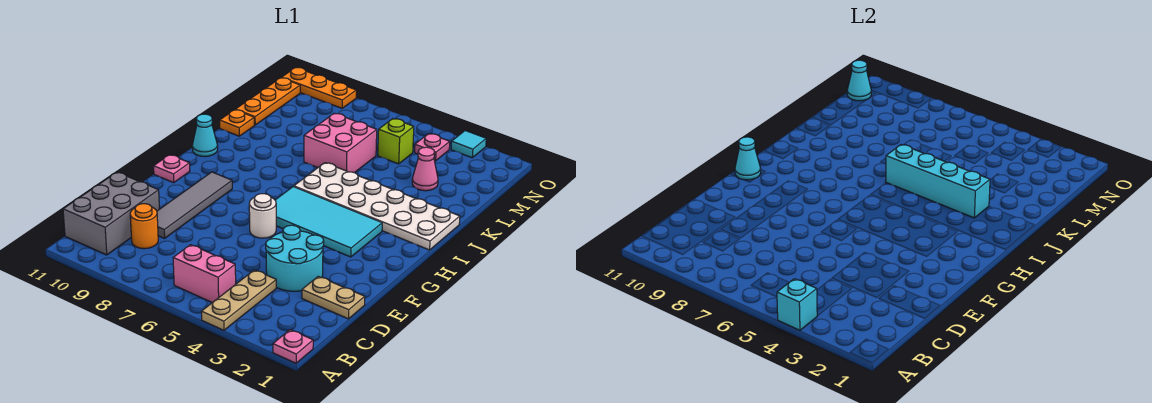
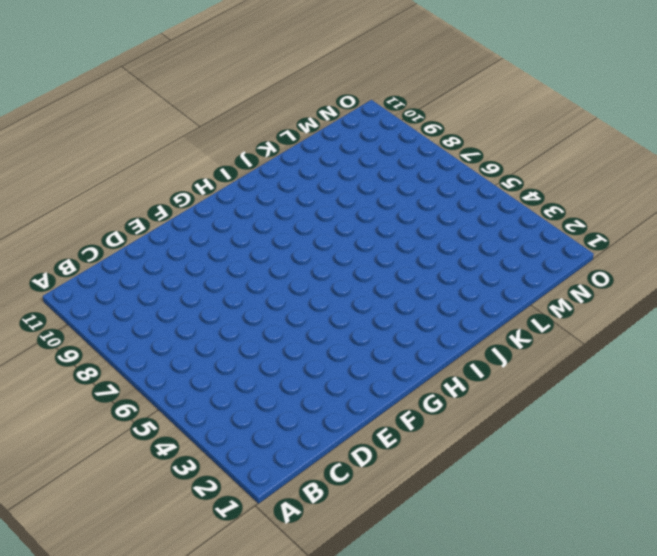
none -> pink plate A1 level 1
none -> tan plate A4:C4 level 1
none -> pink brick B5:B6 level 1

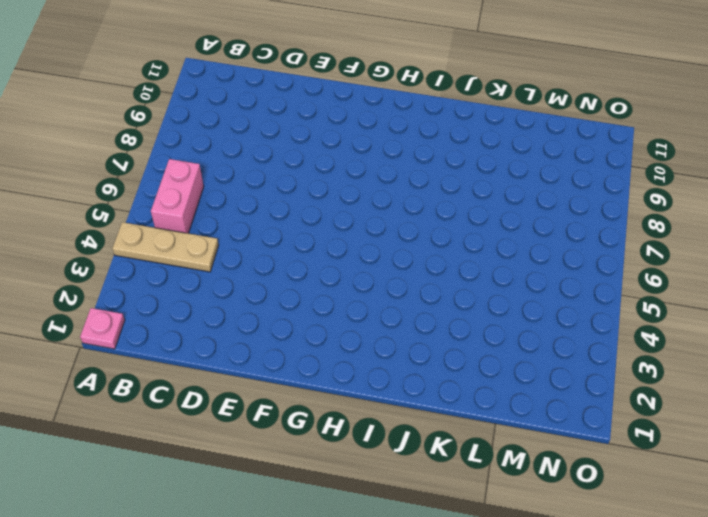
none -> grey brick B10:D11 level 1
none -> orange round brick C9 level 1
none -> tan plate D1:D2 level 1

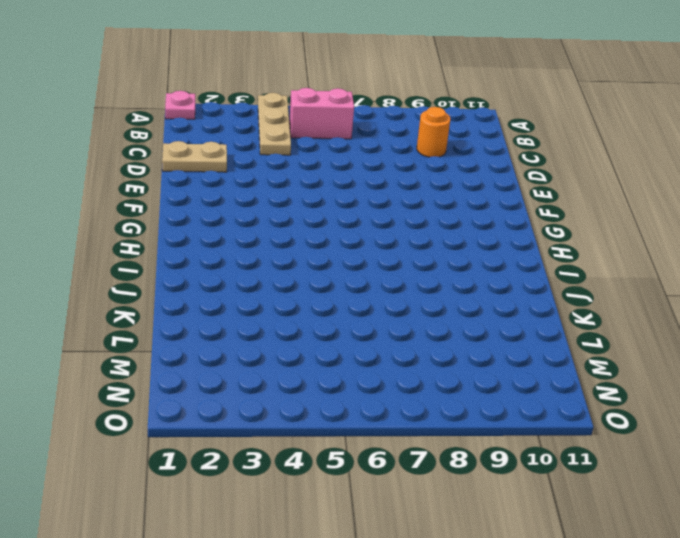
none -> grey brick B10:D11 level 1
none -> cyan round brick D3:E4 level 1
none -> grey tile D9:G9 level 1

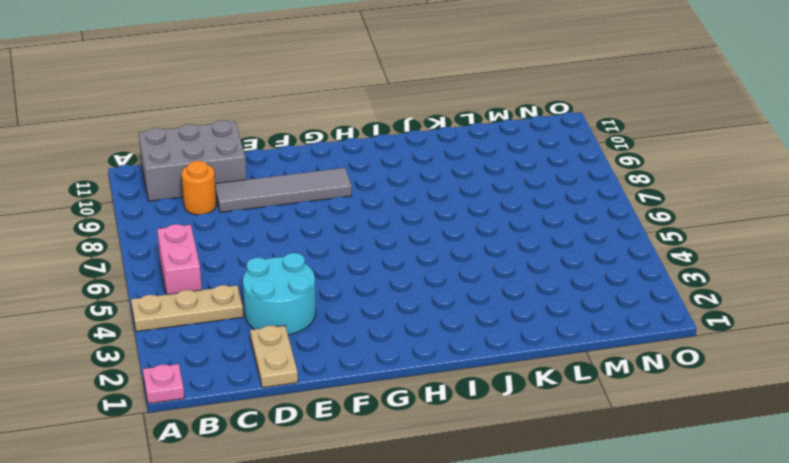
none -> white round brick F6 level 1
none -> cyan tile G3:H6 level 1
none -> pink plate G11 level 1

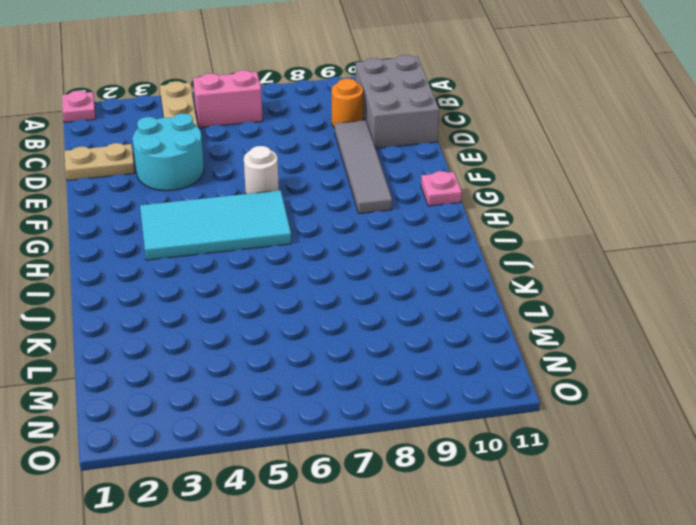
none -> white plate I1:J6 level 1
none -> cyan cone I11 level 1
none -> pink brick K6:L7 level 1

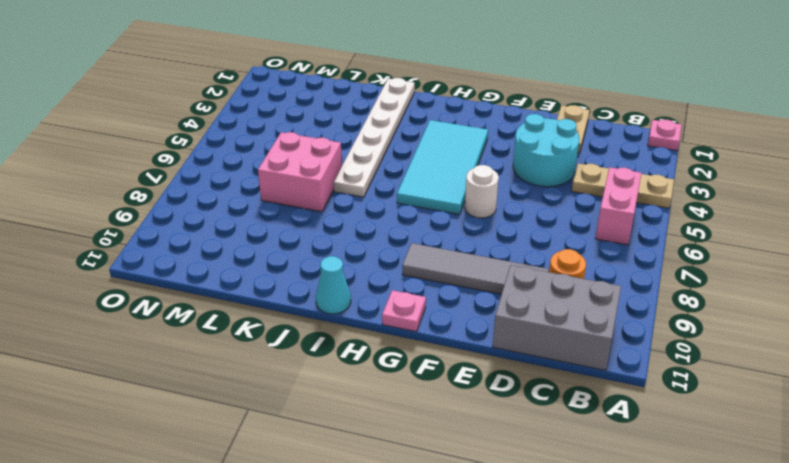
white plate J1:J6 level 1 -> white plate I1:J6 level 1
none -> orange plate K11 level 1
none -> pink cone L3 level 1
none -> orange plate L11:N11 level 1

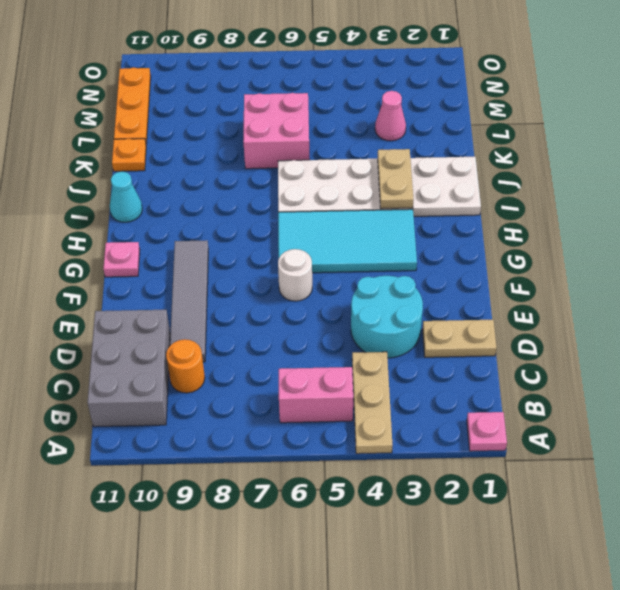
tan plate I3:J3 level 2 -> cyan brick J3:J6 level 2
none -> lime brick M5 level 1
none -> pink plate N4 level 1
none -> cyan tile O3 level 1

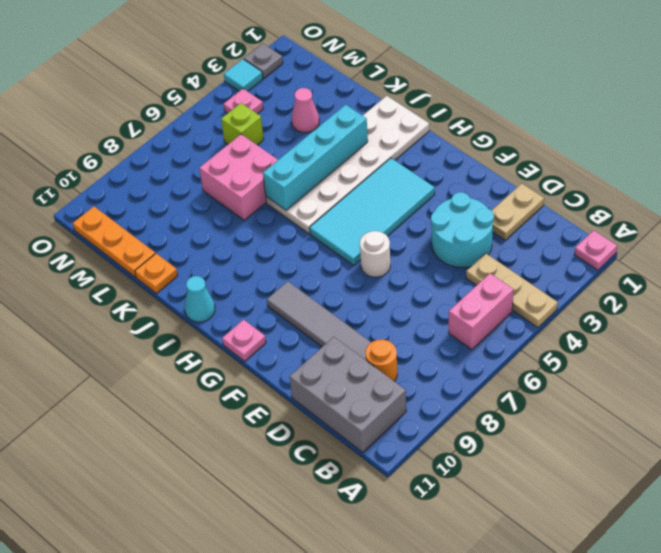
grey plate O2 level 1 -> none
none -> orange plate O9:O11 level 1
none -> cyan brick A4 level 2
none -> cyan cone G11 level 2

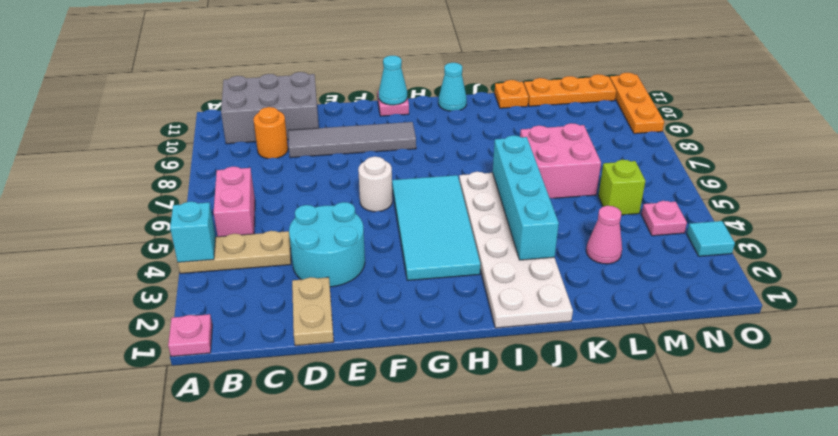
none -> cyan cone N11 level 2

